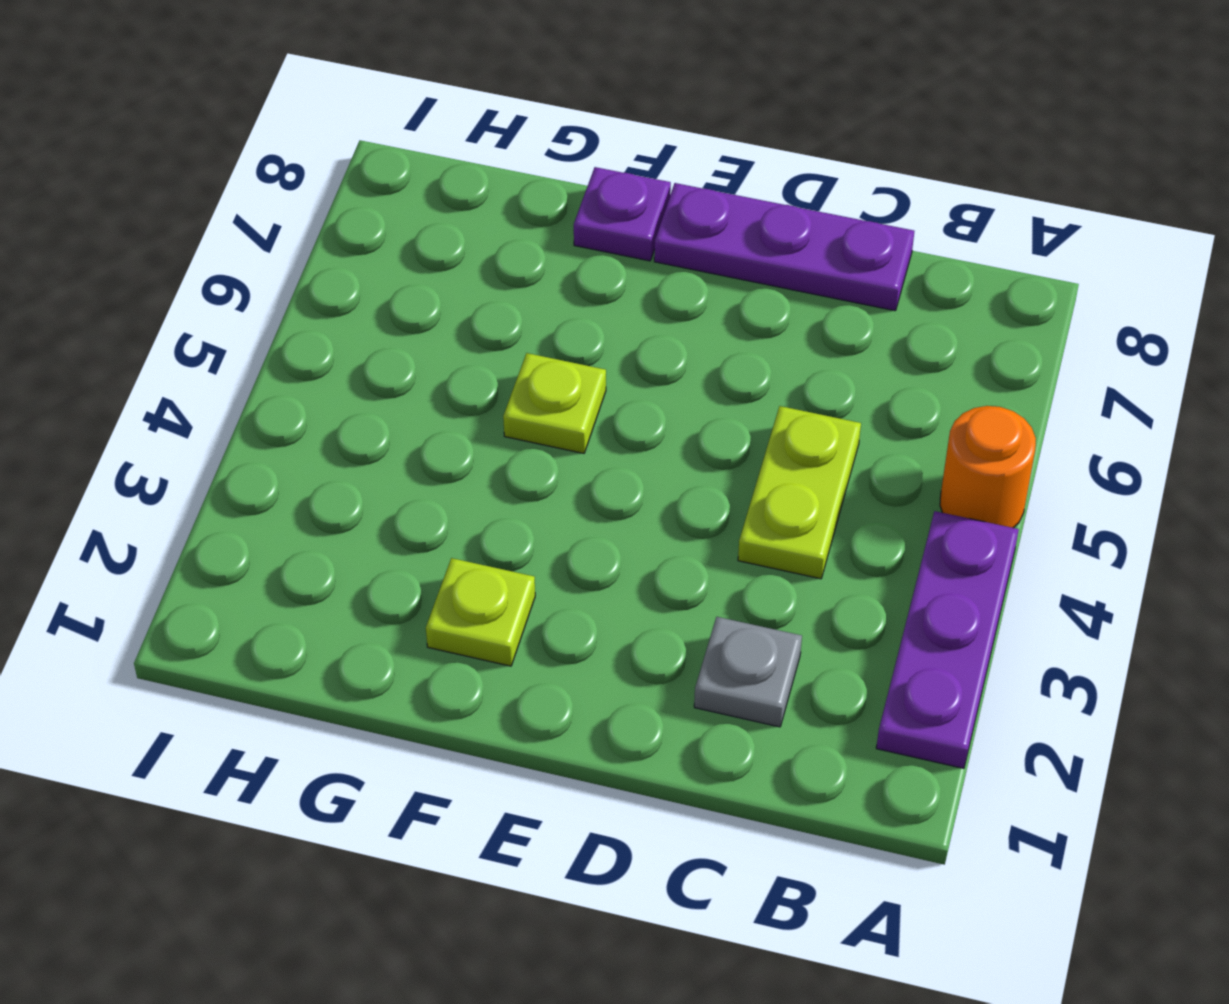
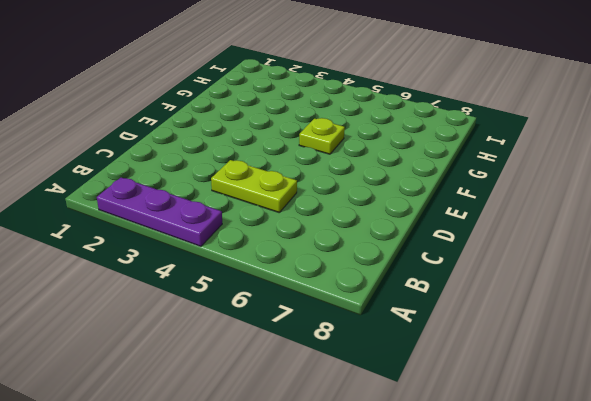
none -> orange round brick A5 level 1
none -> grey plate C2 level 1

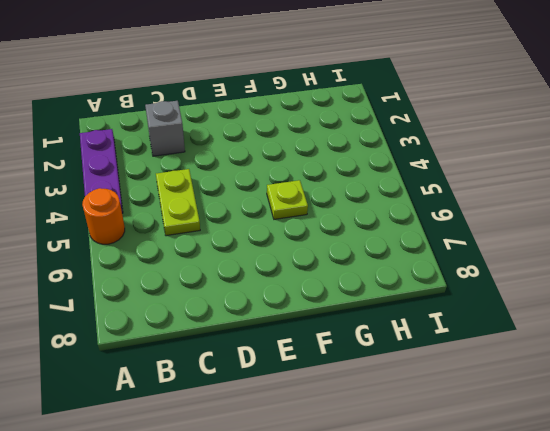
grey brick C2 level 1 -> grey plate C2 level 1
none -> purple plate C8:E8 level 1
none -> lime plate F2 level 1

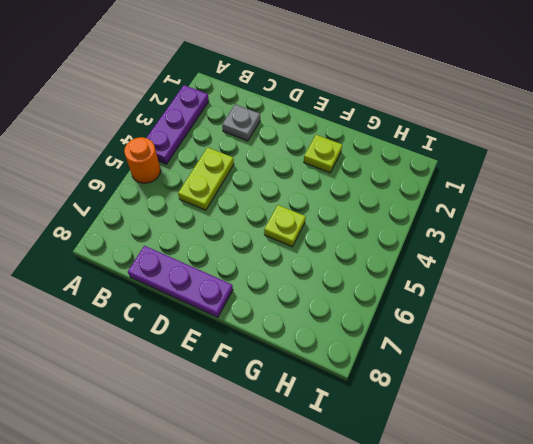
none -> purple plate F8 level 1

